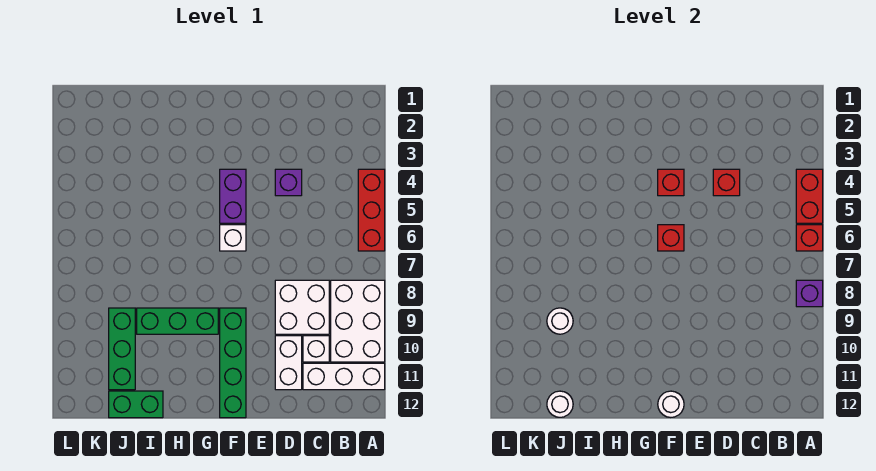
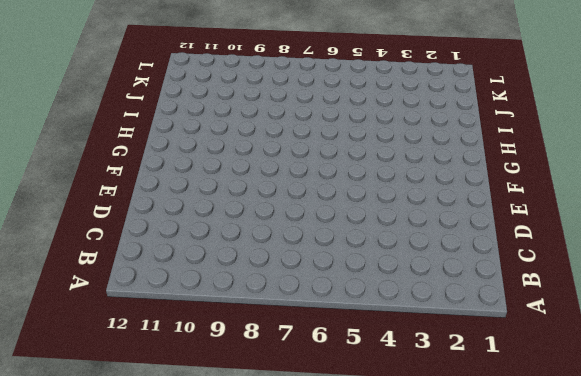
none -> red brick A4:A6 level 1
none -> white brick A8:B10 level 1
none -> white brick A11:C11 level 1

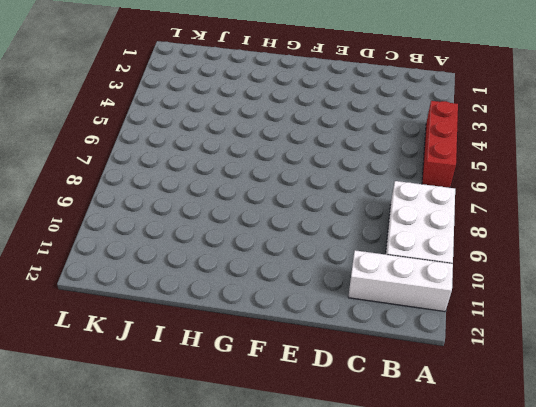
none -> white brick C8:D9 level 1
none -> white brick C10 level 1
none -> purple brick D4 level 1

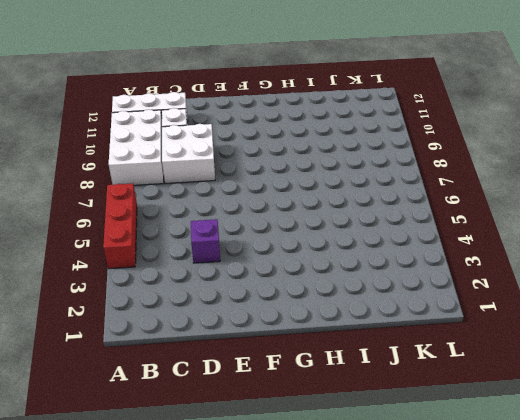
none -> white brick D10:D11 level 1
none -> purple brick F4:F5 level 1
none -> white brick F6 level 1

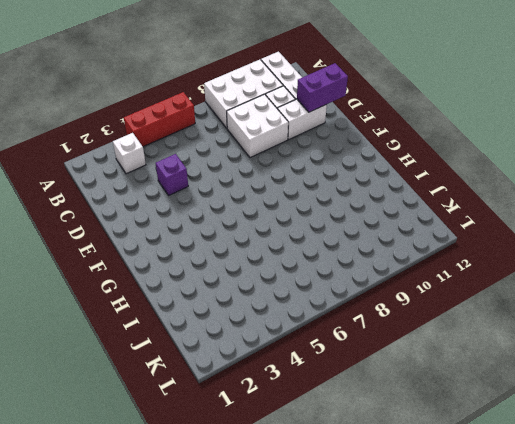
white brick B3 level 1 -> white brick F6 level 1
purple brick D11:D12 level 2 -> purple brick F4:F5 level 1
none -> green brick F9:F12 level 1
none -> green brick G9:I9 level 1
none -> green brick I12:J12 level 1

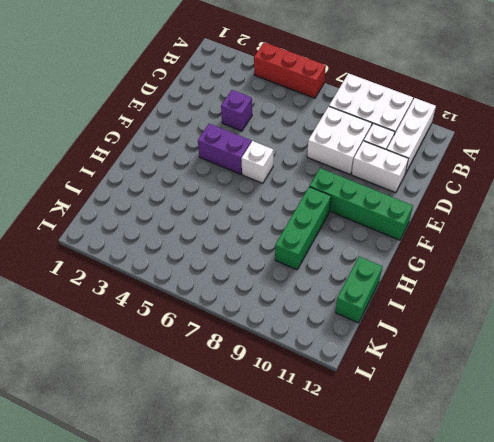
none -> green brick J9:J11 level 1
none -> red brick A4:A5 level 2
none -> red brick A6 level 2

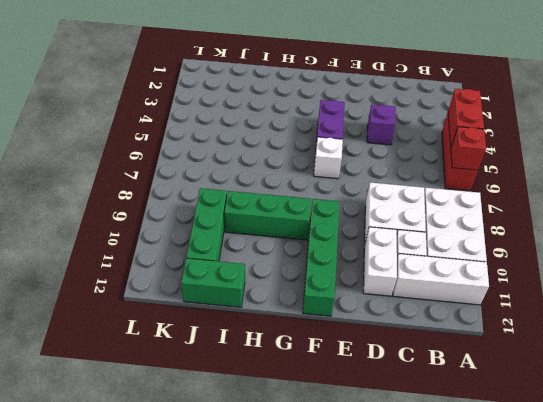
none -> purple brick A8 level 2
none -> red brick D4 level 2
none -> red brick F4 level 2

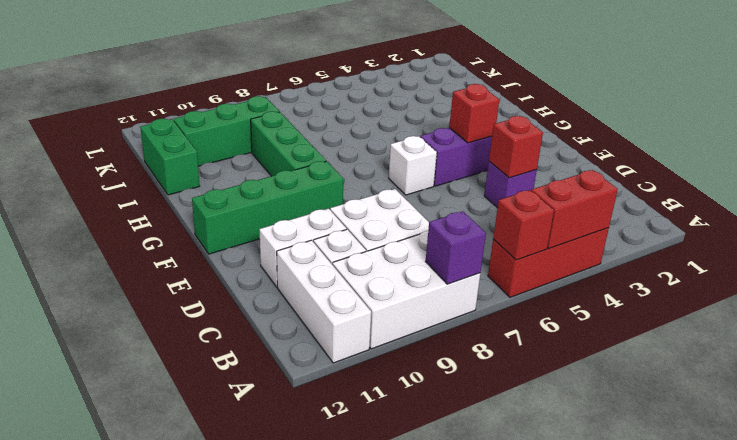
none -> red brick F6 level 2
none -> white round brick F12 level 2
none -> white round brick J9 level 2

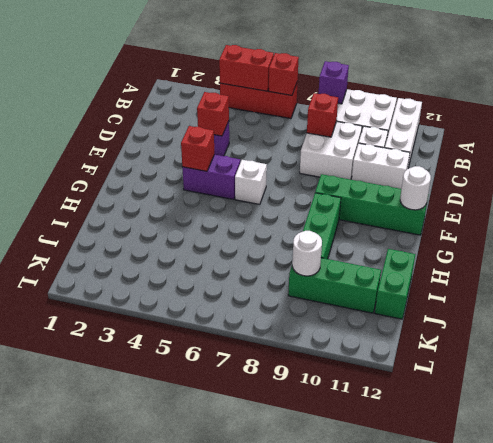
red brick C8 level 2 -> red brick F6 level 2
none -> white round brick J12 level 2

